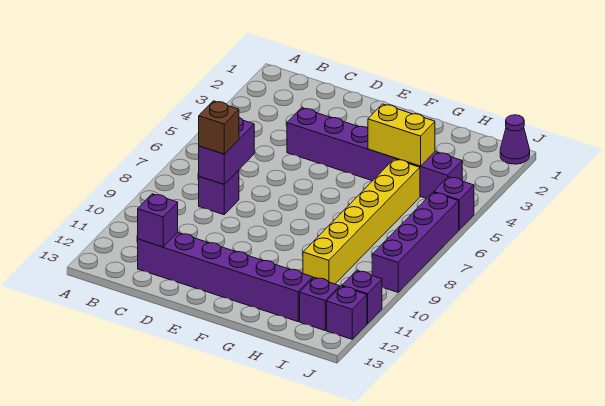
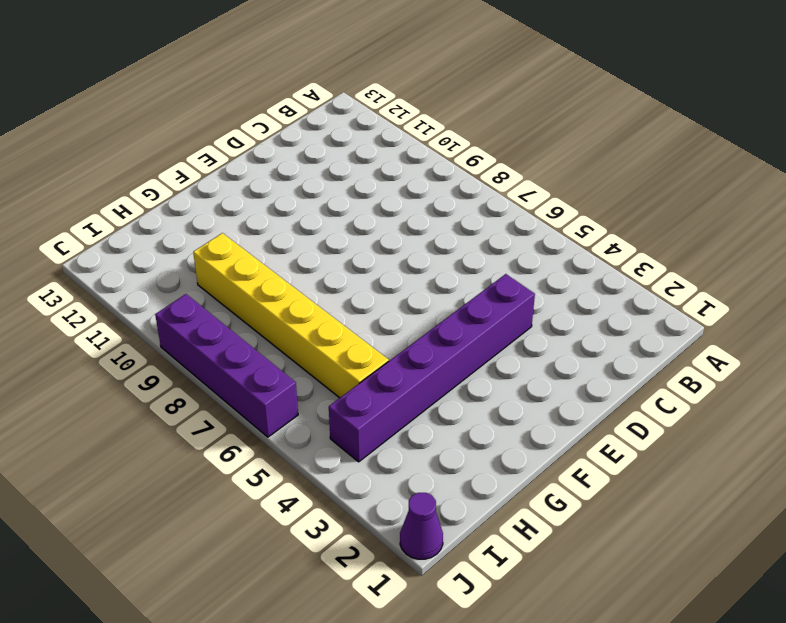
none -> purple brick C8 level 1
none -> purple brick C12:H12 level 1
none -> purple brick I12 level 1

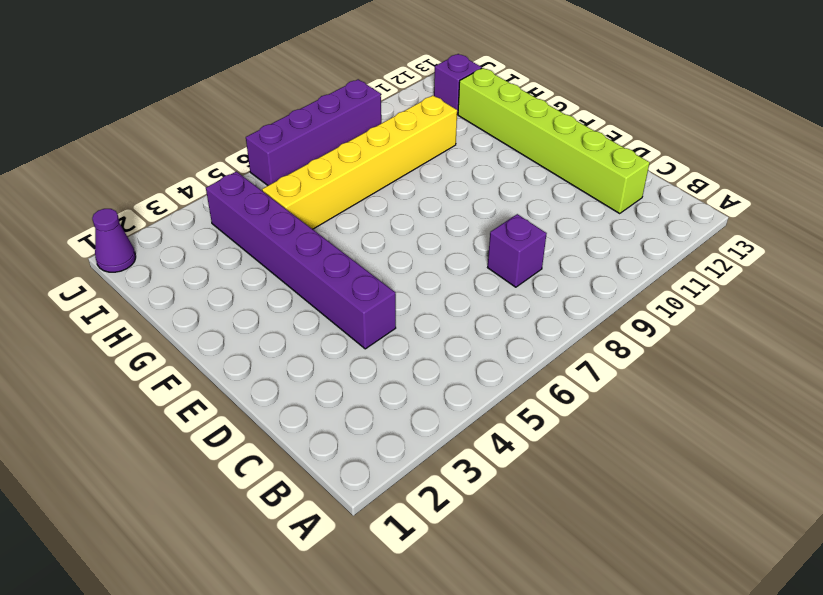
lime brick C12:H12 level 1 -> purple brick C12:H12 level 1
none -> purple brick J5 level 1
none -> purple brick J11 level 1
none -> purple brick J12 level 1

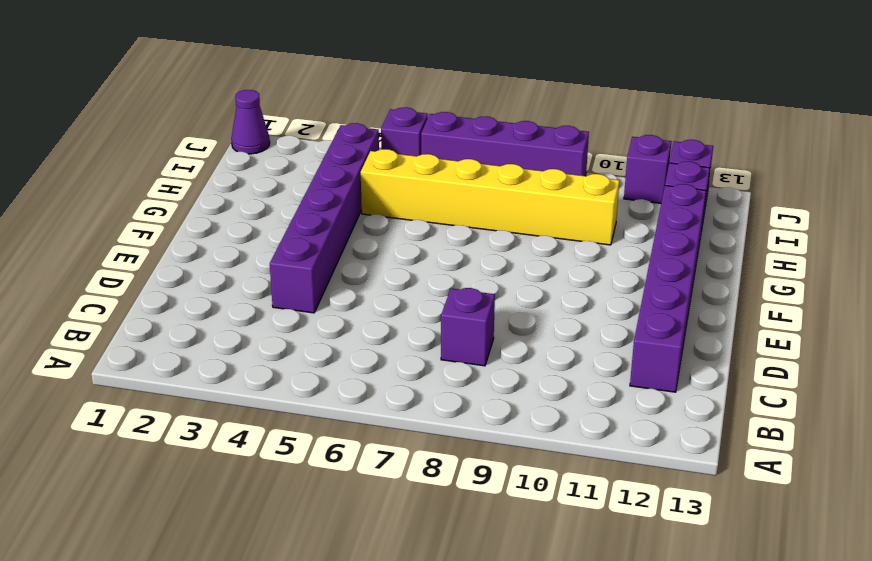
none -> purple brick C7:C8 level 2
none -> purple brick C12 level 2
none -> yellow brick G4:H4 level 2

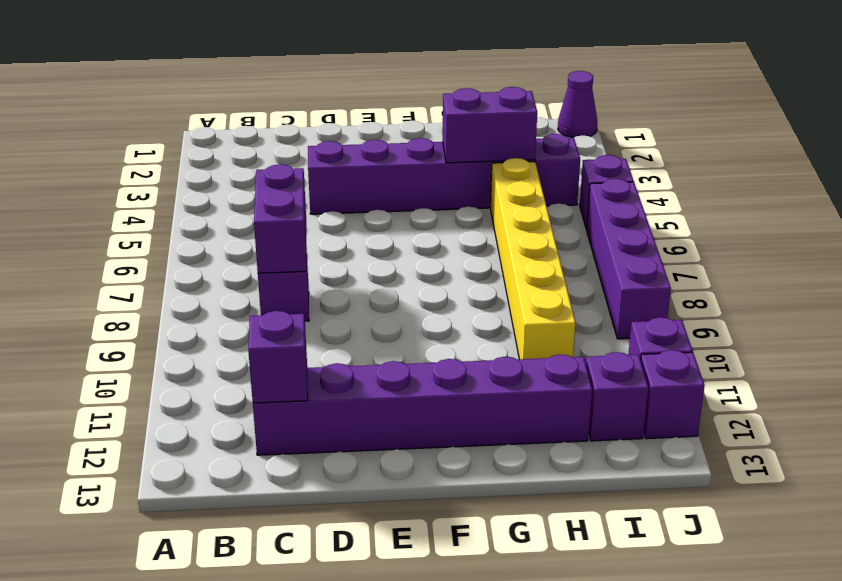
purple brick G4:H4 level 2 -> yellow brick G4:H4 level 2
none -> brown brick C8 level 3

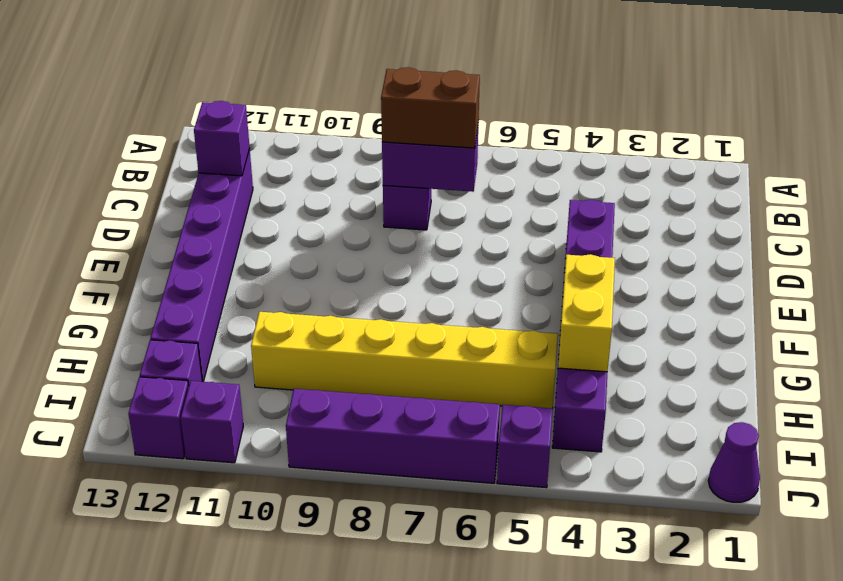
brown brick C7:C8 level 3 -> brown brick C8 level 3

